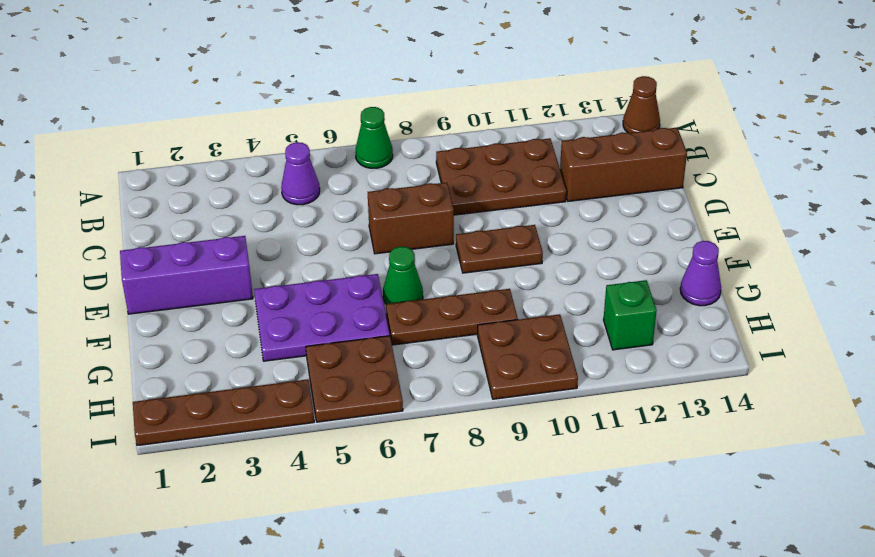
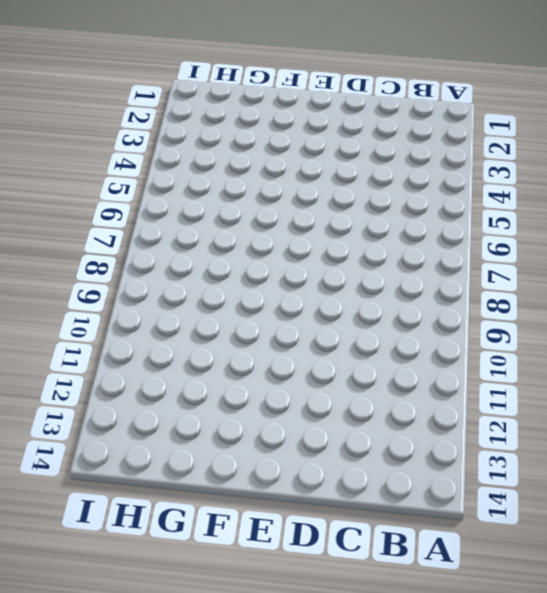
none -> green cone A7 level 1
none -> brown cone A14 level 1
none -> purple cone B5 level 1

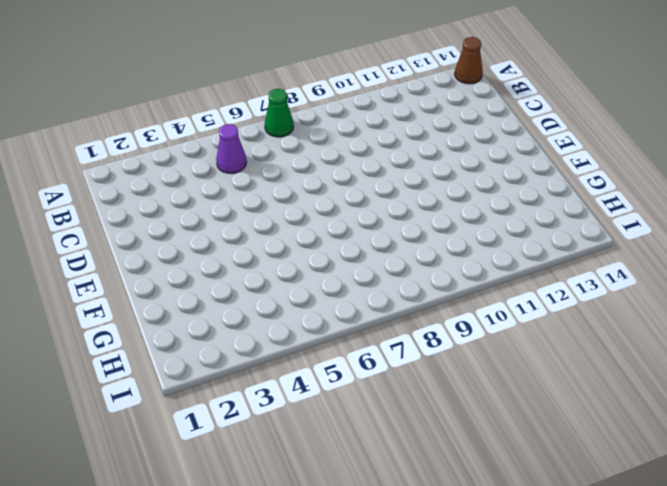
none -> brown plate B9:C11 level 1
none -> brown brick C12:C14 level 1
none -> brown brick D7:D8 level 1

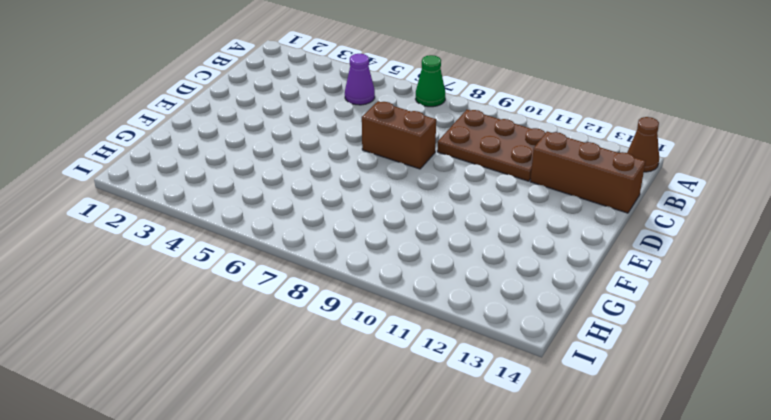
none -> purple brick E1:E3 level 1
none -> brown plate E9:E10 level 1
none -> purple plate F4:G6 level 1

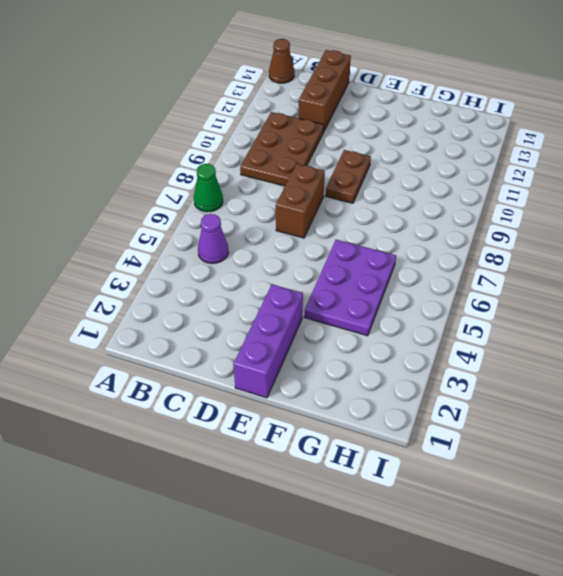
none -> green cone F7 level 1
none -> brown plate G7:G9 level 1
none -> purple cone G14 level 1

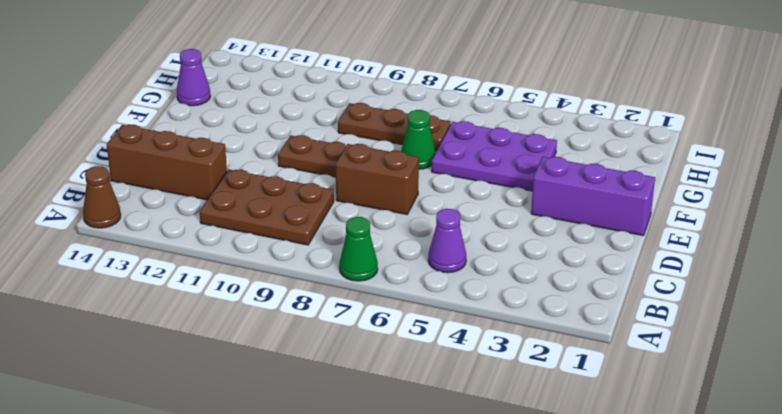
none -> brown plate H5:I6 level 1
none -> brown plate H9:I10 level 1
none -> green brick H12 level 1

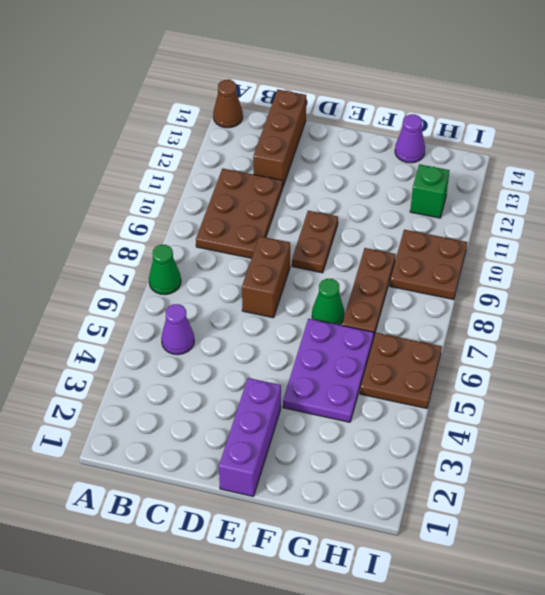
none -> brown plate I1:I4 level 1

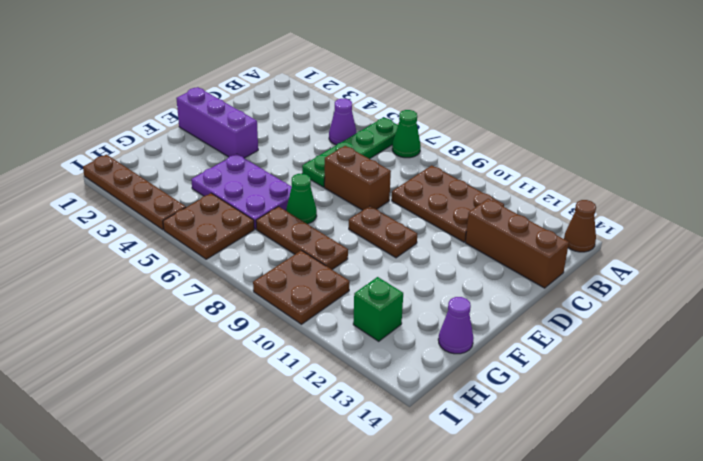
green plate A6:D6 level 1 -> none

